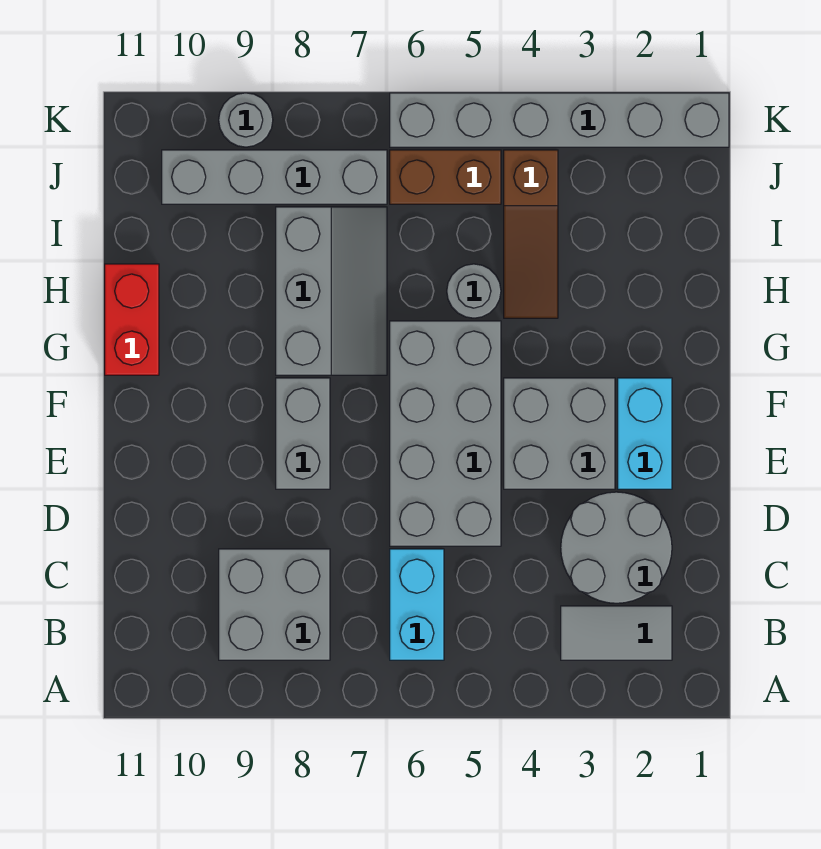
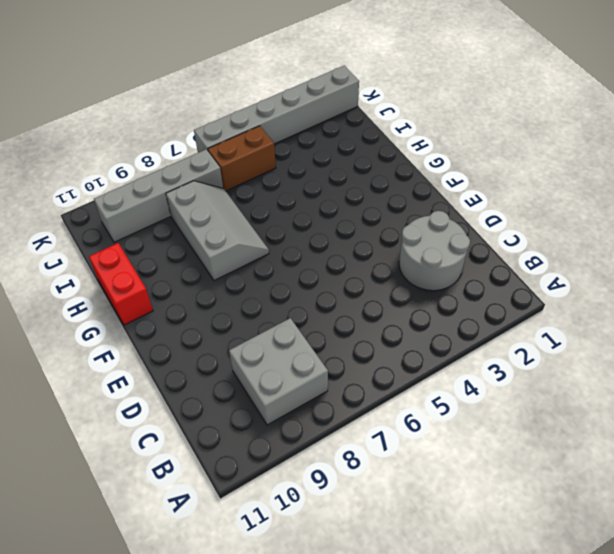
none -> grey tile B2:B3 level 1
none -> cyan brick B6:C6 level 1
none -> grey brick D5:G6 level 1

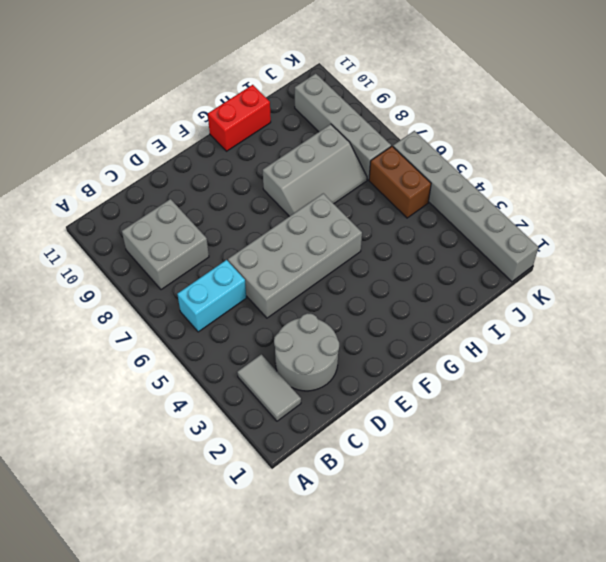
none -> cyan brick E2:F2 level 1
none -> grey brick E3:F4 level 1
none -> grey brick E8:F8 level 1

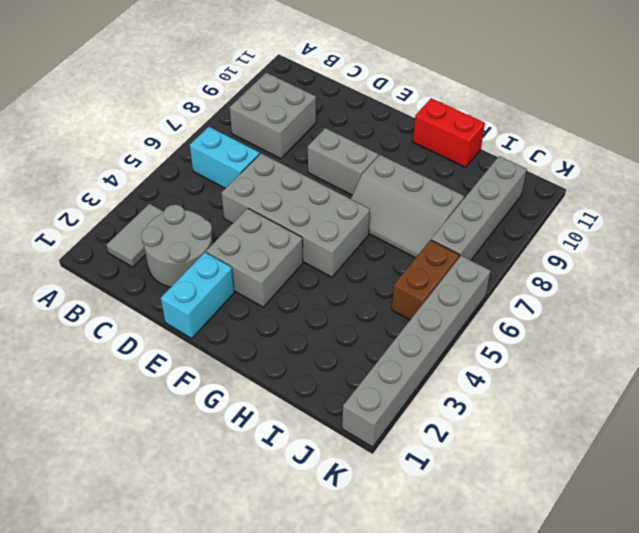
cyan brick E1:E2 level 1 -> cyan brick E2:F2 level 1
none -> brown slope H4:J4 level 1 top J
none -> grey round brick H5 level 1
none -> grey round brick K9 level 1

